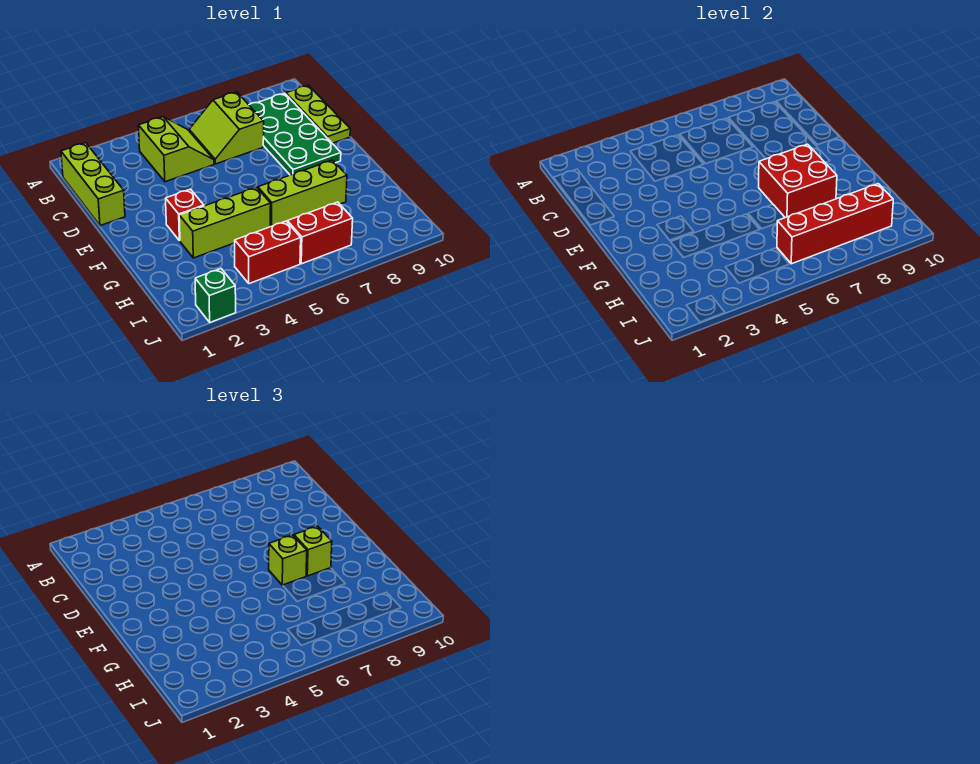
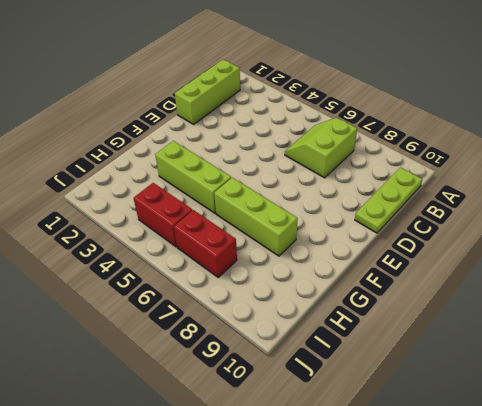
none -> lime slope B4:C5 level 1 top 4
none -> green plate B8:E9 level 1
none -> red brick F3 level 1

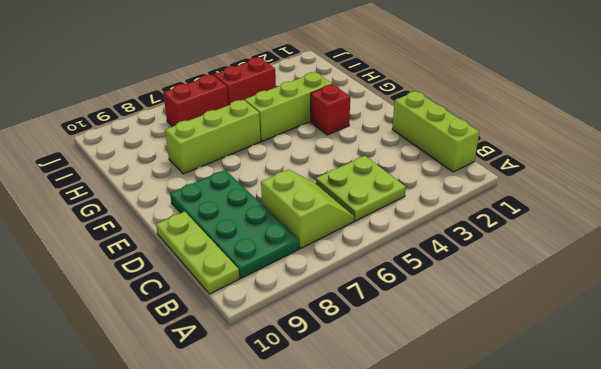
lime plate B4:C5 level 1 -> lime slope B4:C5 level 1 top 4
none -> green brick J2 level 1
none -> red brick F7:G8 level 2
none -> red brick I6:I9 level 2

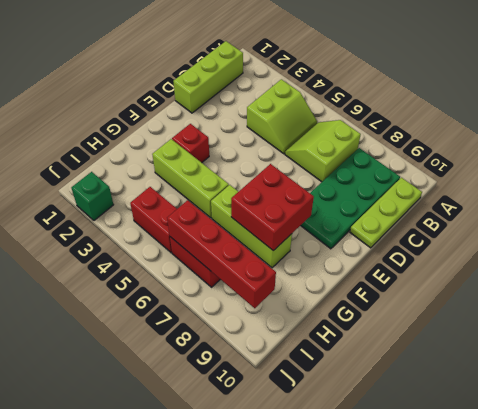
none -> lime brick F7 level 3
none -> lime brick F8 level 3

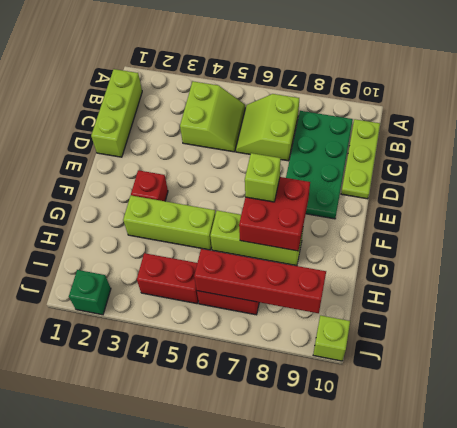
lime brick J10 level 1 -> lime brick F8 level 3

